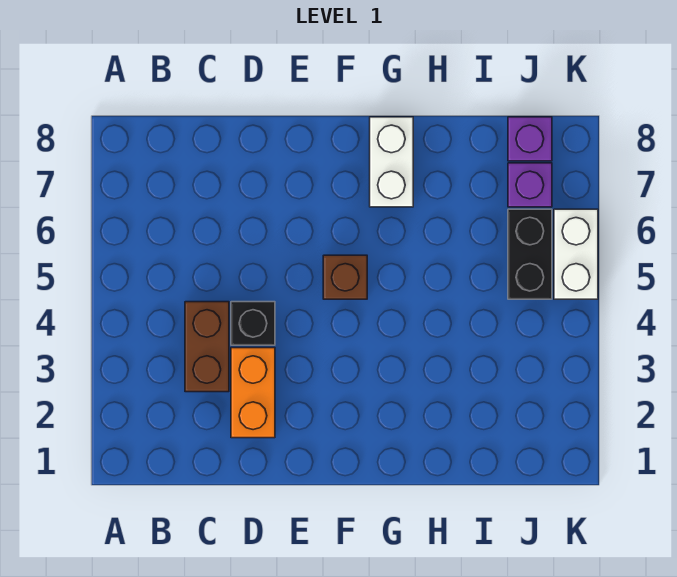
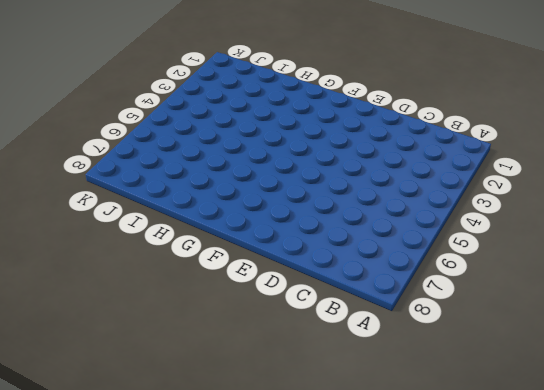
none -> brown brick C3:C4 level 1
none -> orange brick D2:D3 level 1

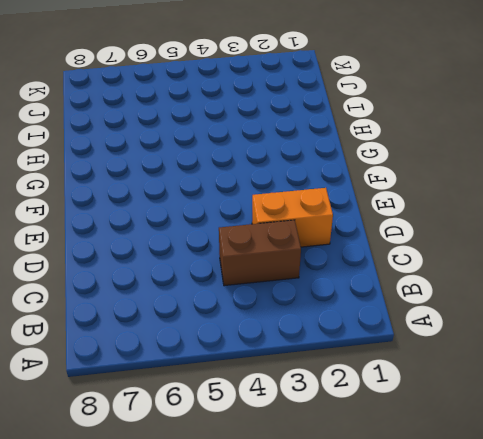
none -> black brick D4 level 1
none -> brown brick F5 level 1

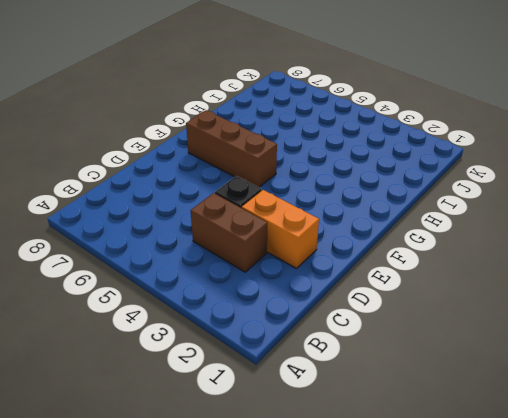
brown brick F5:F7 level 1 -> brown brick F5 level 1
none -> white brick G7:G8 level 1
none -> black brick J5:J6 level 1

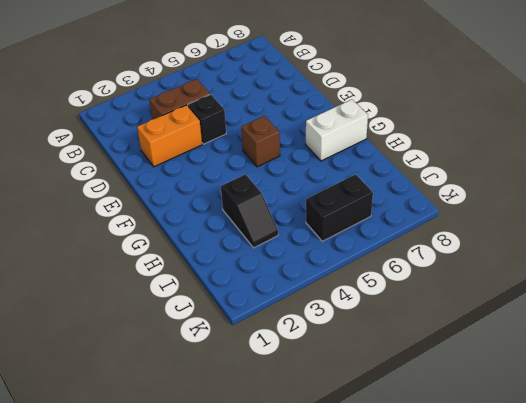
black slope H3:I3 level 1 top H -> none
none -> purple brick J7 level 1
none -> purple brick J8 level 1

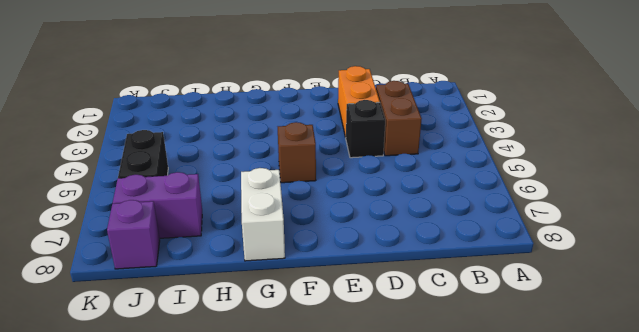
purple brick I7:J7 level 1 -> purple brick J7 level 1
none -> white brick K5:K6 level 1

